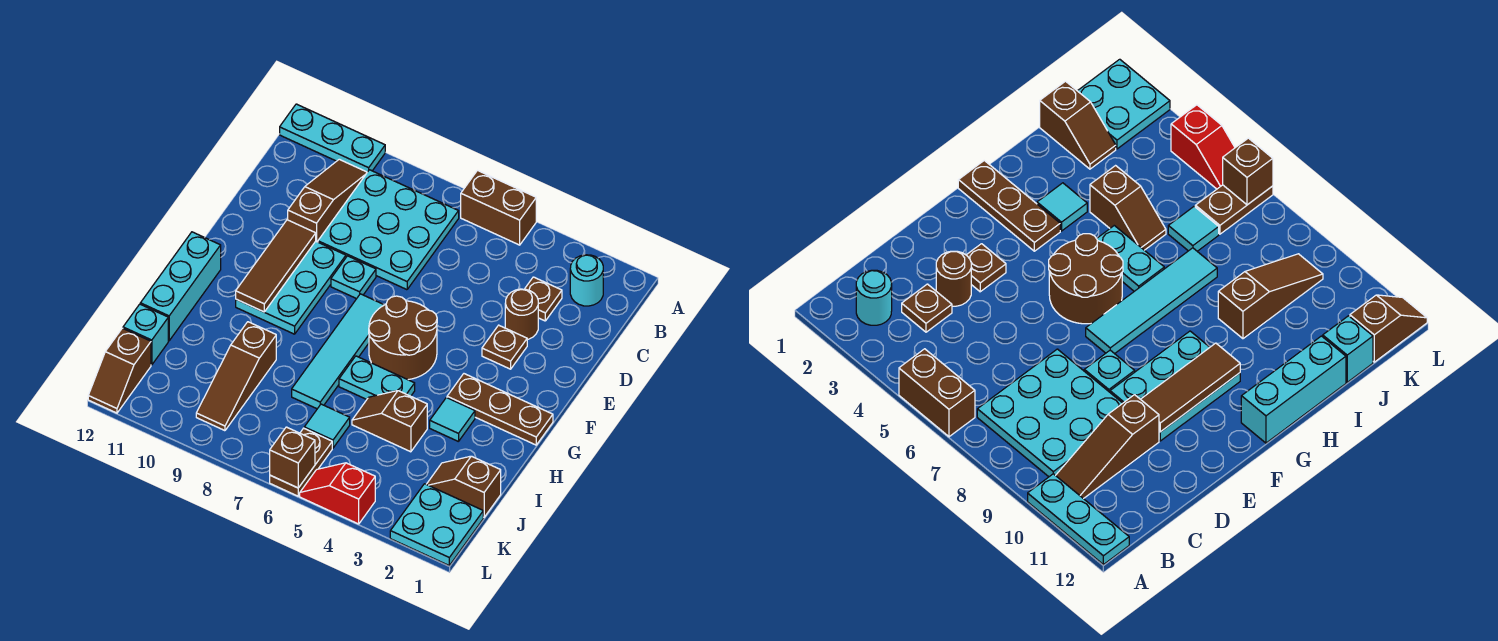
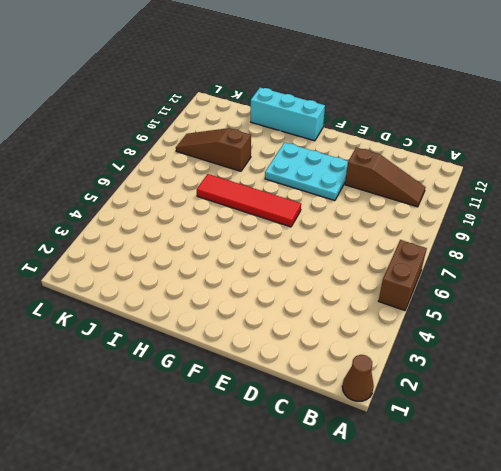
brown cone A1 level 1 -> none
red tile F7:I7 level 1 -> cyan tile F7:I7 level 1
none -> cyan plate A10:A12 level 1
none -> cyan round brick B2 level 1
none -> cyan plate B7:D9 level 1

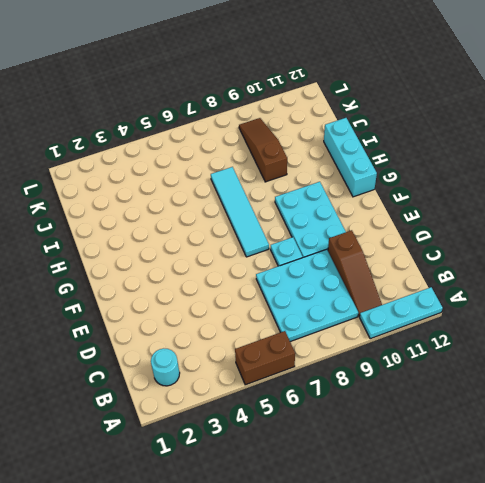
none -> brown plate C3 level 1
none -> brown round brick D3 level 1
none -> brown plate E3 level 1

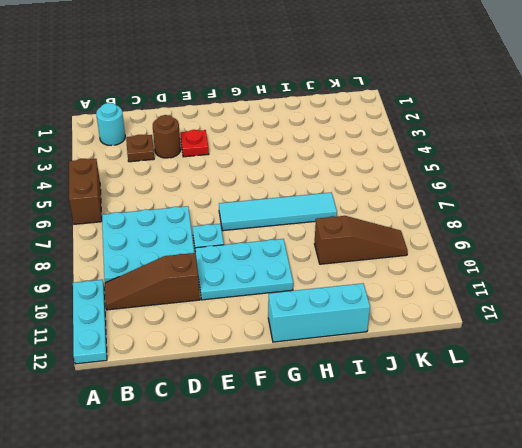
red plate E3 level 1 -> brown plate E3 level 1
none -> brown round brick F5:G6 level 1
none -> brown plate G1:G3 level 1
none -> cyan tile H3 level 1

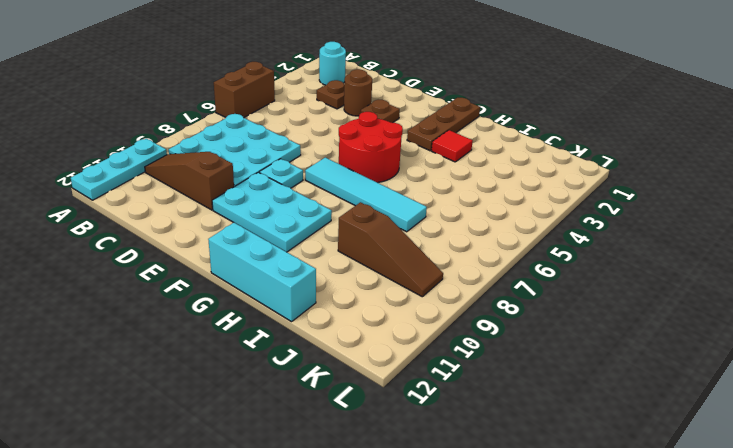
red round brick F5:G6 level 1 -> brown round brick F5:G6 level 1
red tile H3 level 1 -> cyan tile H3 level 1
none -> cyan plate H5:H6 level 1
none -> brown slope I4:I5 level 1 top 4
none -> brown slope J1:J2 level 1 top 1

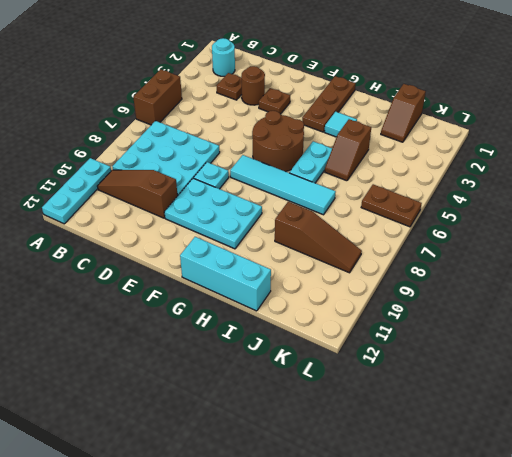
none -> cyan tile J6 level 1
none -> cyan brick J12 level 1
none -> cyan plate K1:L2 level 1

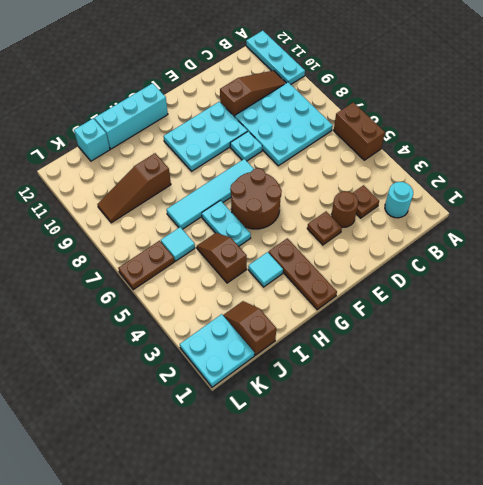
none -> brown slope K12:L12 level 1 top K
none -> red slope L4:L5 level 1 top 4
none -> brown tile E10:G10 level 2

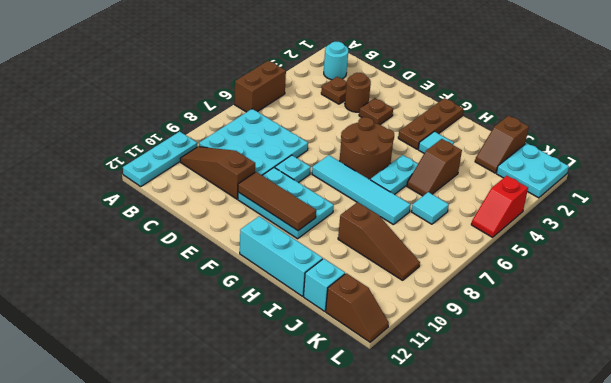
none -> brown plate K6:L6 level 1
none -> brown brick L6 level 2

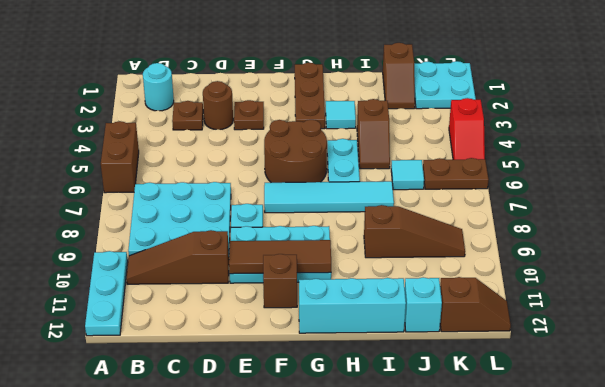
brown brick F11 level 1 -> brown brick L6 level 2

